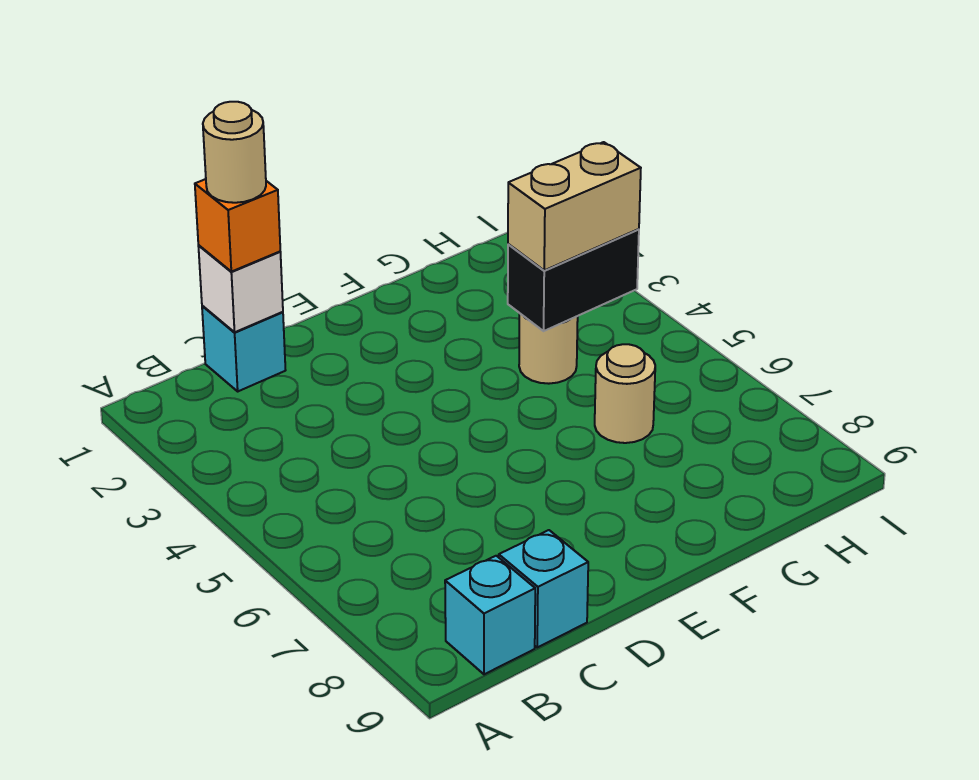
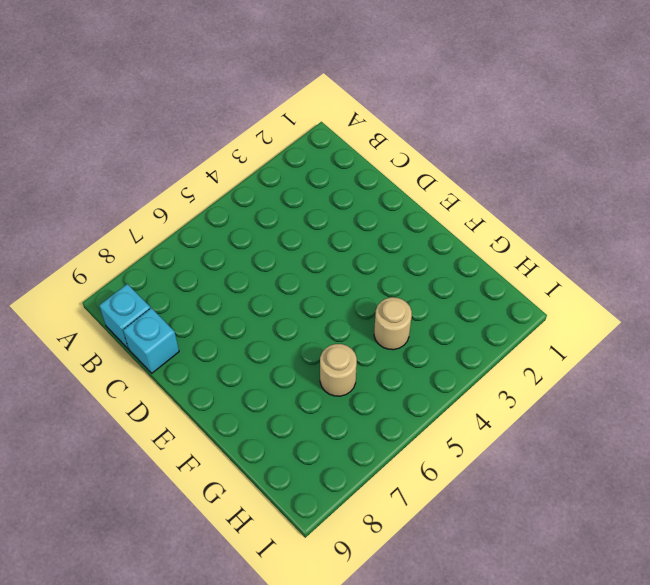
none -> cyan brick C1 level 1
none -> white brick C1 level 2

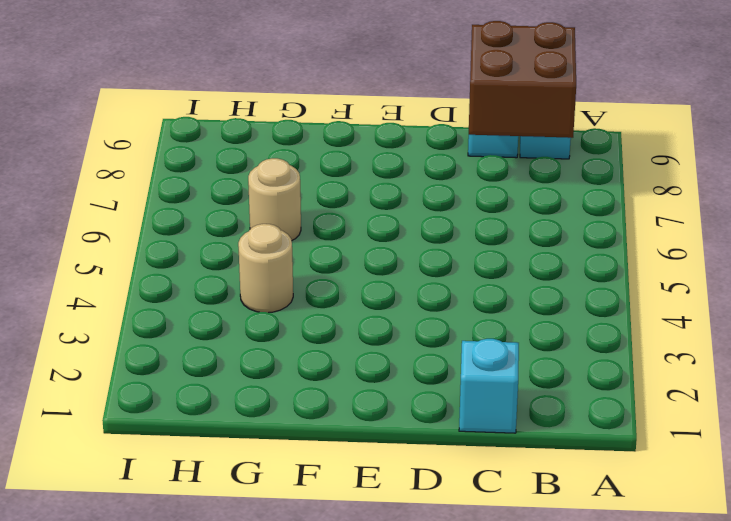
brown brick B8:C9 level 2 -> none
none -> white brick C1 level 2
none -> black brick G4:H4 level 2

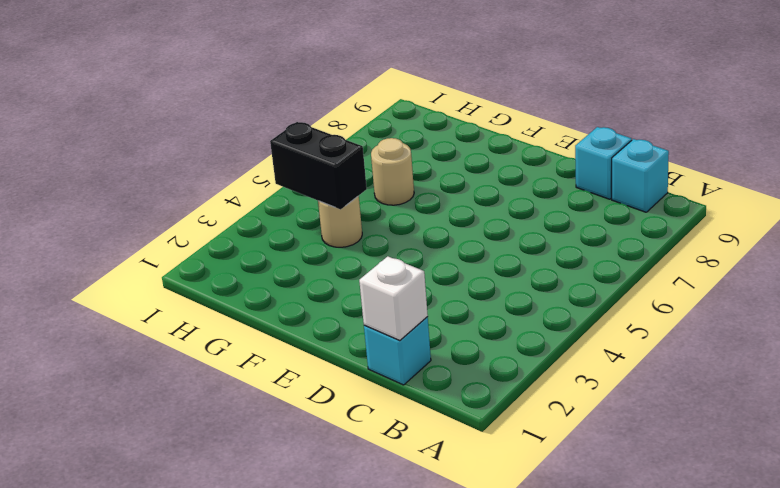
none -> orange brick C1 level 3
none -> tan brick G4:H4 level 3

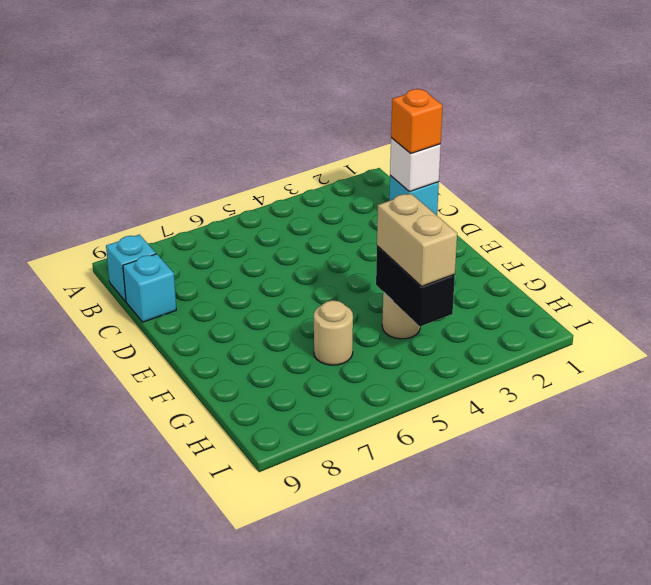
none -> tan round brick C1 level 4

